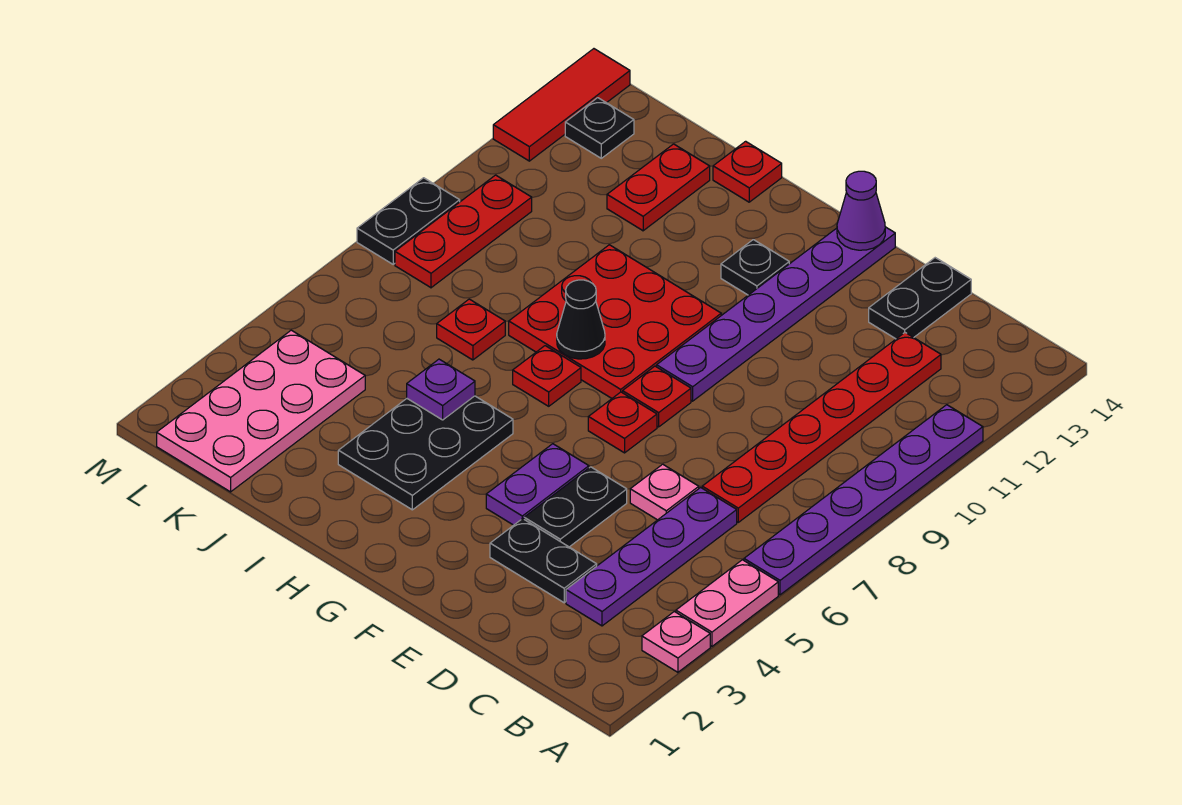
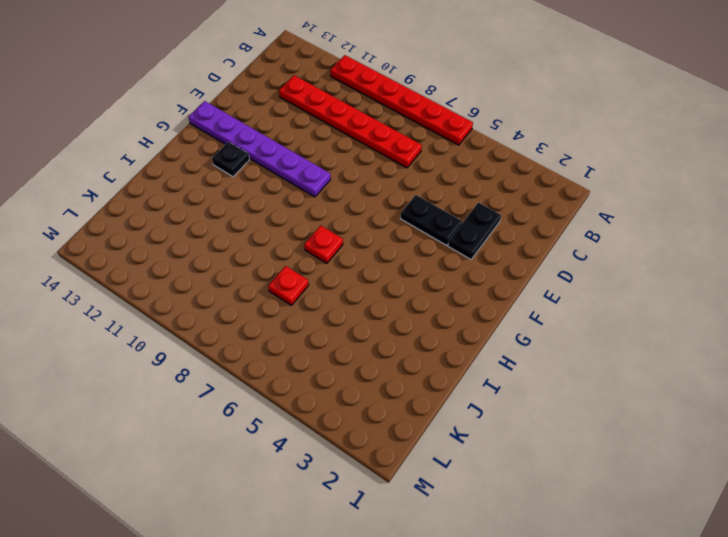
red plate A6:A11 level 1 -> purple plate A6:A11 level 1
none -> pink plate A3 level 1
none -> pink plate A4:A5 level 1
none -> purple plate C3:C6 level 1

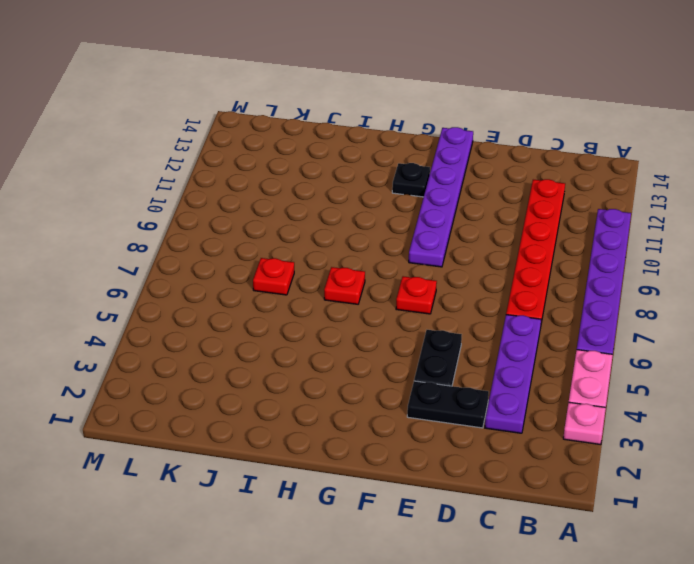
none -> pink plate D6 level 1
none -> black plate D13:D14 level 1
none -> purple plate F4:F5 level 1

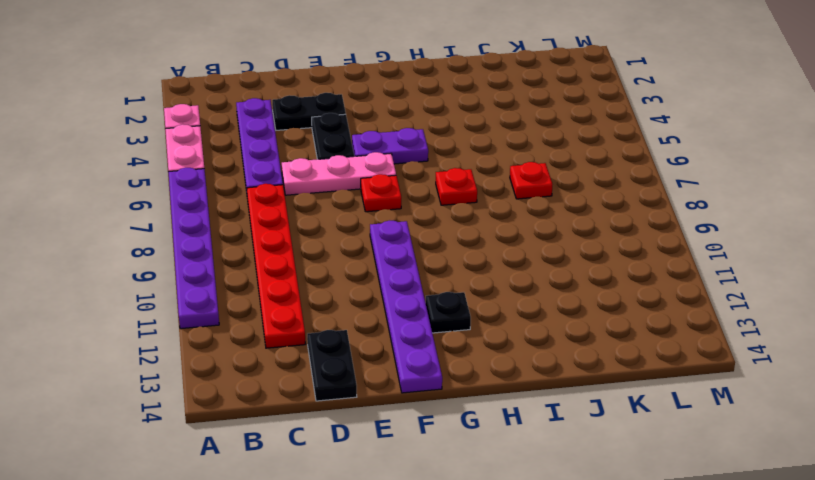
pink plate D6:F6 level 1 -> pink plate D6 level 1
purple plate F5:G5 level 1 -> purple plate F4:F5 level 1
none -> red plate F8 level 1
none -> red plate G8:I10 level 1
none -> black plate H3:I5 level 1

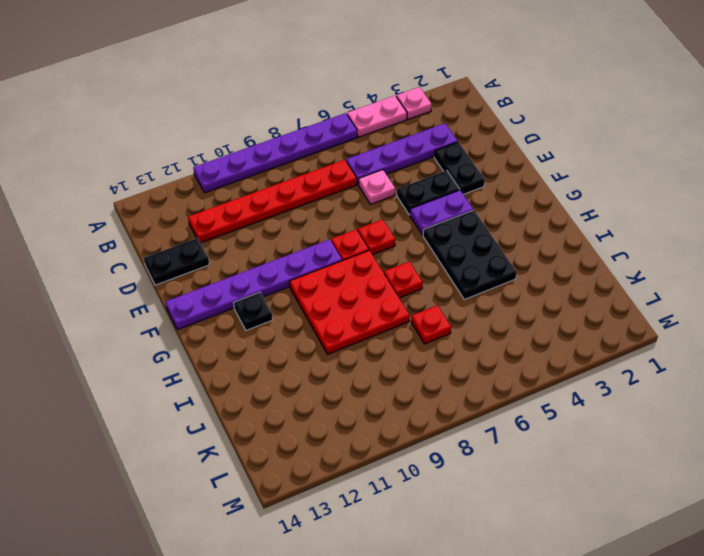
black plate G4:I5 level 1 -> black plate H3:I5 level 1
none -> red plate I14 level 1
none -> red plate J12:J13 level 1
none -> pink plate K1:L4 level 1

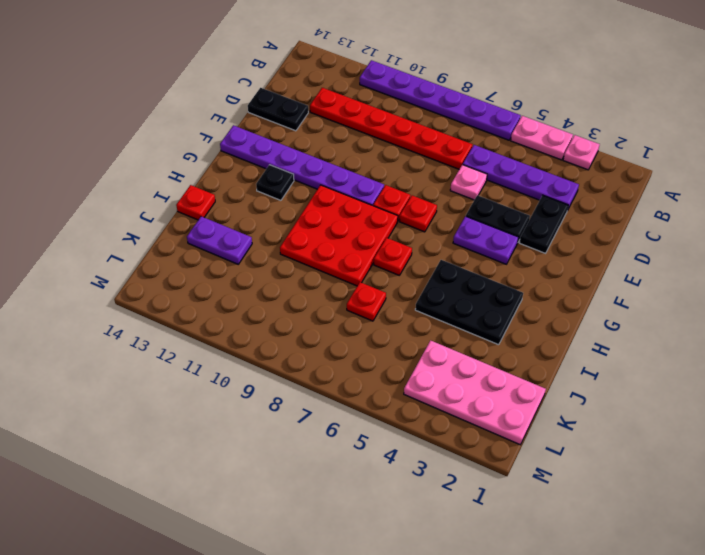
purple plate J12:J13 level 1 -> red plate J12:J13 level 1
none -> red plate L8:L10 level 1
none -> black plate L13 level 1
none -> black plate M8:M9 level 1

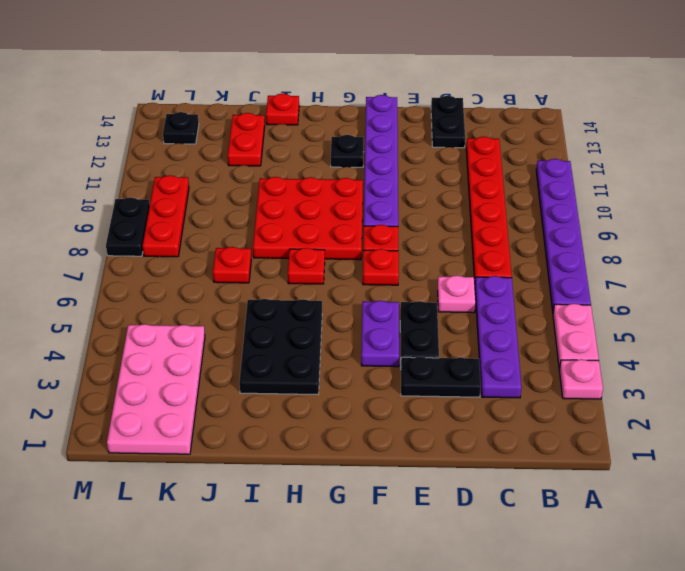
none -> red tile M12:M14 level 1
none -> purple cone F14 level 2
none -> black cone H8 level 2

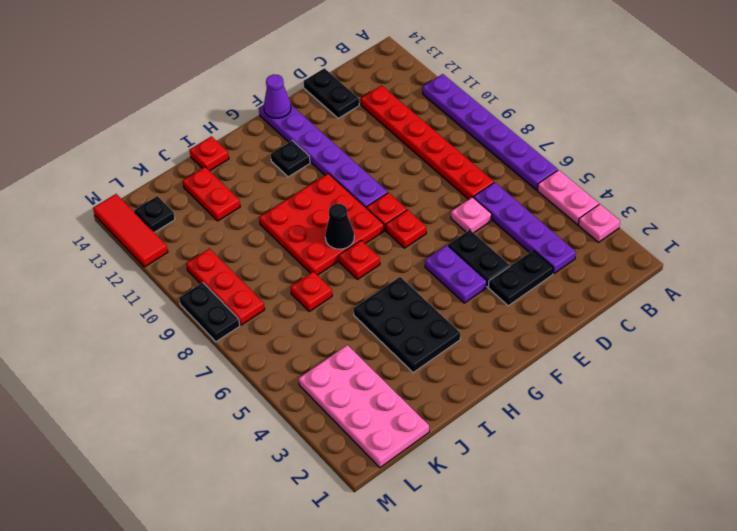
none -> purple plate I5 level 2

